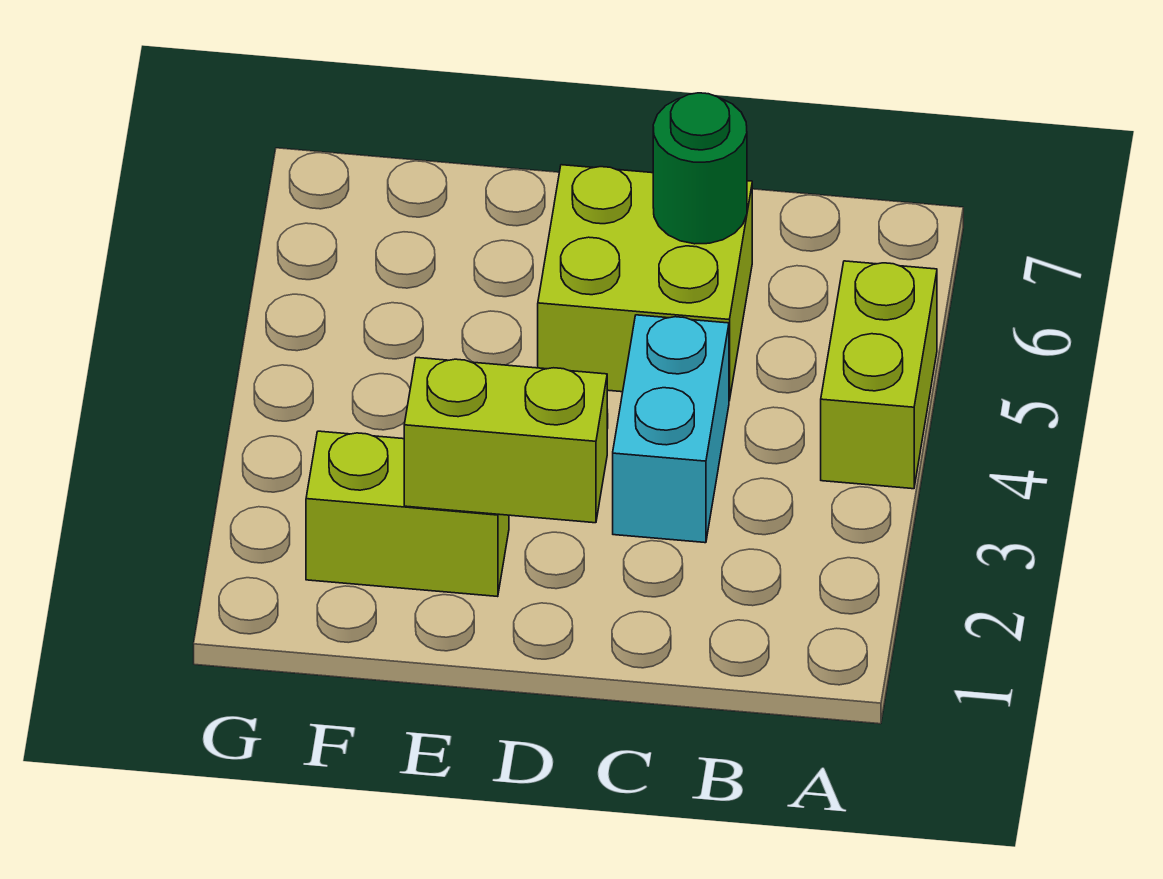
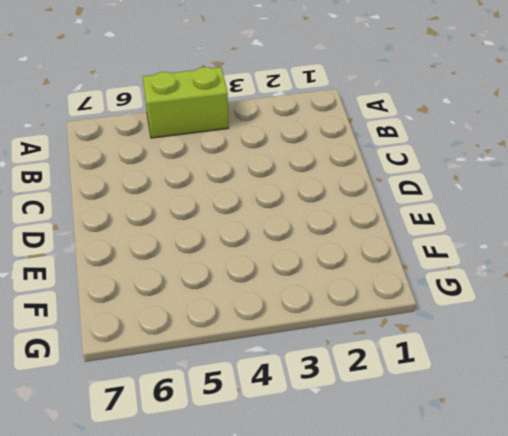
none -> cyan brick C3:C4 level 1
none -> lime brick C5:D6 level 1

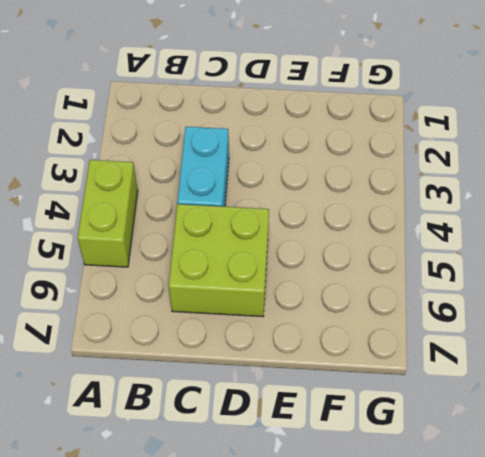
none -> lime brick E2:F2 level 1
none -> green round brick C6 level 2

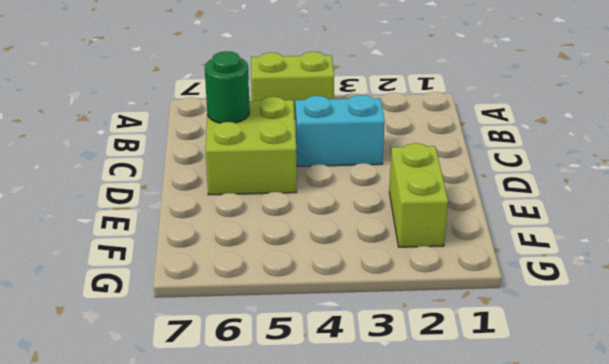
none -> lime brick D2:E2 level 2

